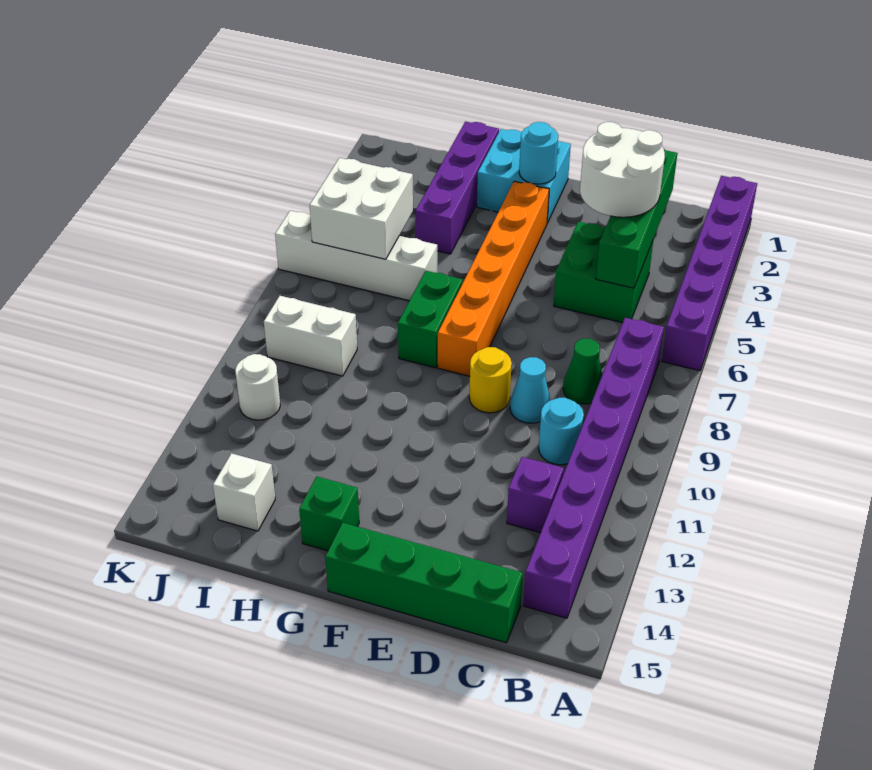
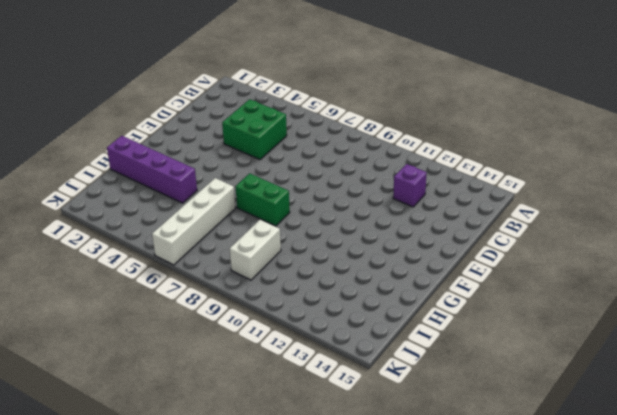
none -> purple brick A1:A6 level 1
none -> purple brick B7:B14 level 1
none -> green cone C8 level 1

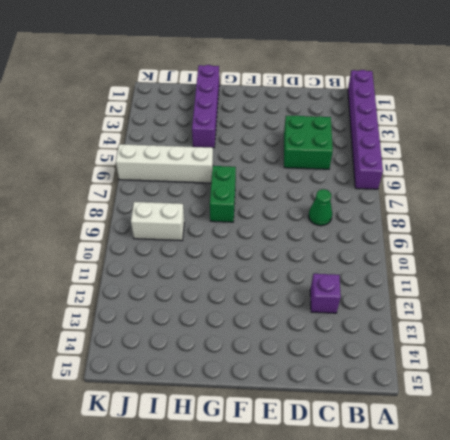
none -> purple brick B7:B14 level 1
none -> cyan round brick C10 level 1
none -> green brick C15:F15 level 1

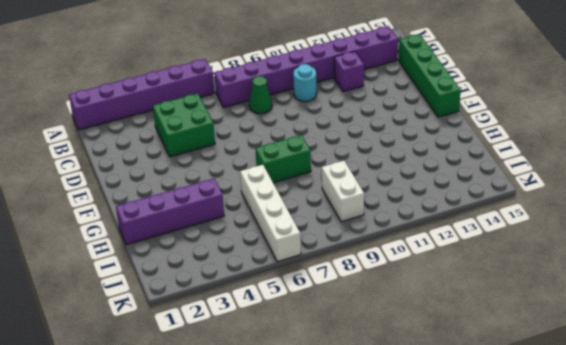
none -> cyan cone D9 level 1
none -> yellow round brick E9 level 1
none -> cyan brick F1:G2 level 1

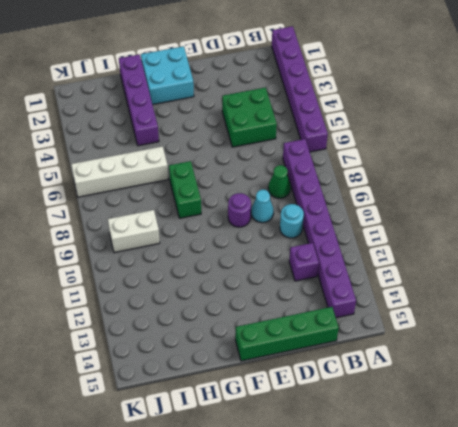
purple round brick E9 level 1 -> yellow round brick E9 level 1
none -> orange brick F3:F8 level 1
none -> green brick G14 level 1
none -> white brick I14 level 1

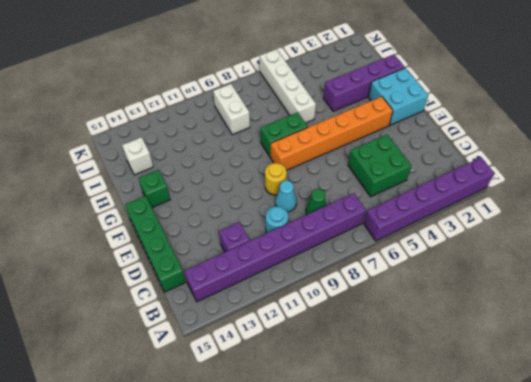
none -> white round brick J11 level 1
none -> green brick C2:C5 level 2
none -> cyan round brick F2 level 2

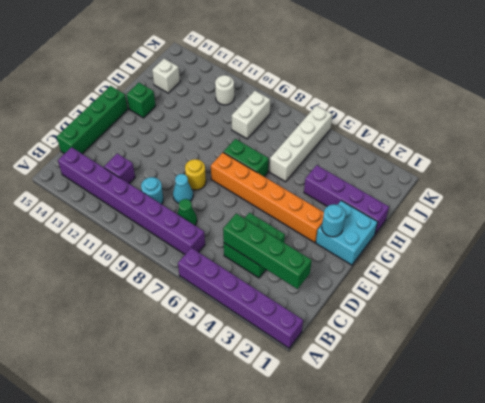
none -> white brick I5:J6 level 2
none -> white round brick C3:D4 level 3

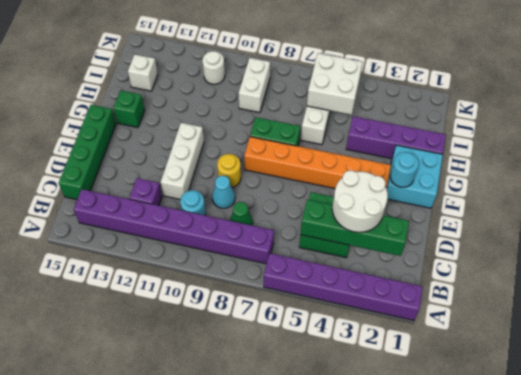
white brick D11:F11 level 1 -> none

